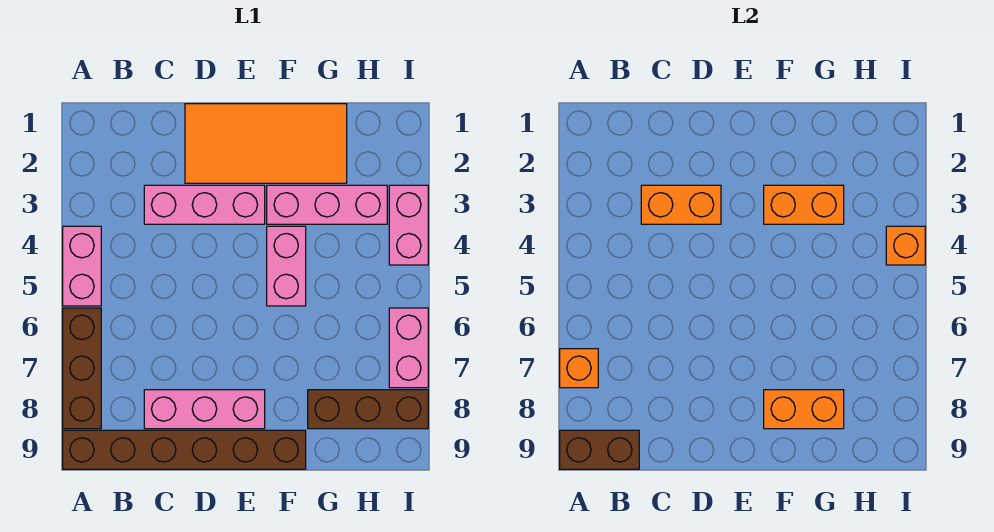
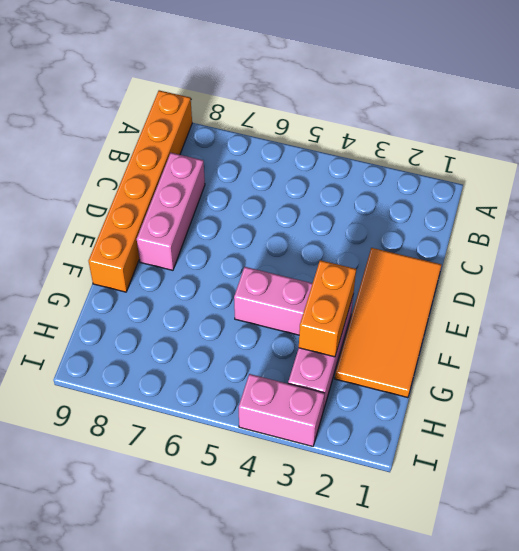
orange brick A9:F9 level 1 -> brown brick A9:F9 level 1
none -> pink brick A4:A5 level 1
none -> brown brick A6:A8 level 1
none -> pink brick C3:E3 level 1

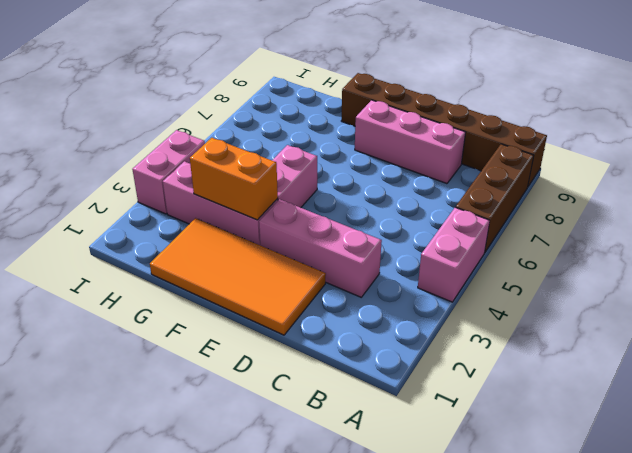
none -> brown brick G8:I8 level 1
none -> pink brick I6:I7 level 1
none -> orange brick A7 level 2

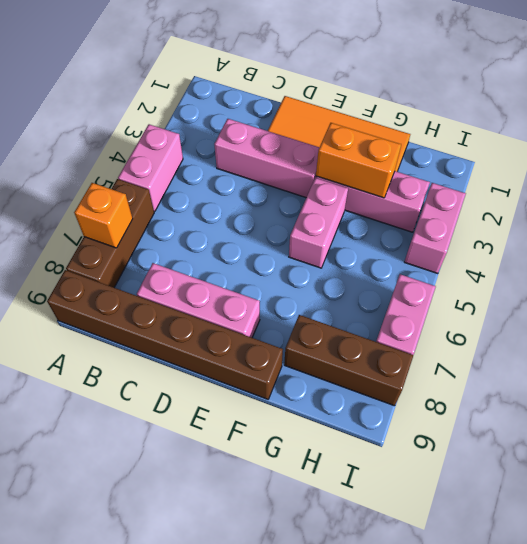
none -> brown brick A9:B9 level 2
none -> orange brick C3:D3 level 2
none -> orange brick F8:G8 level 2

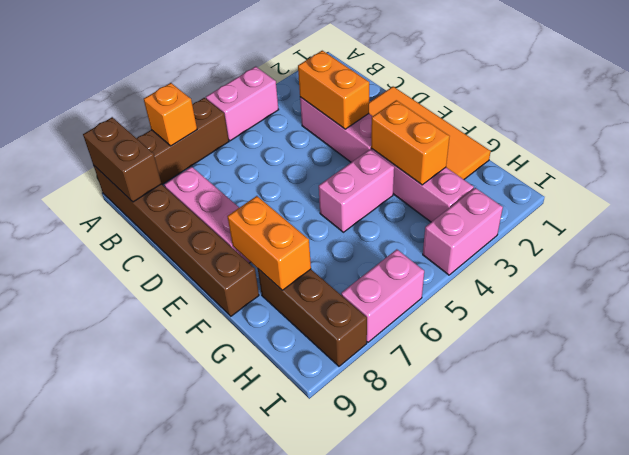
none -> orange brick I4 level 2

